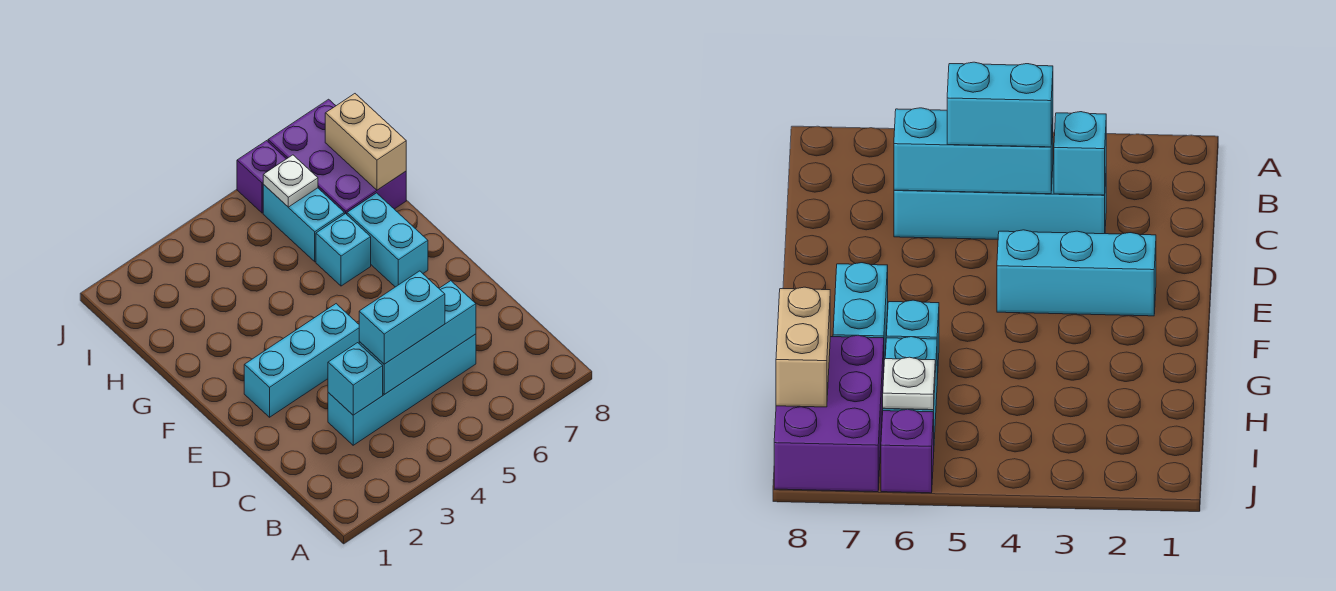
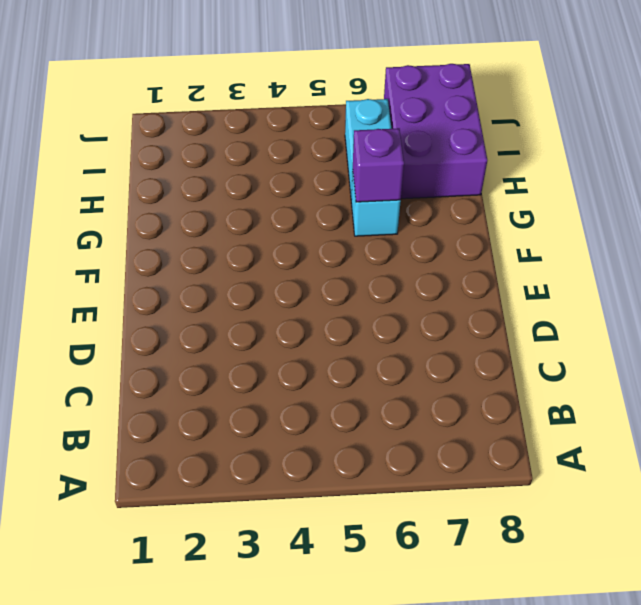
purple brick G6 level 2 -> purple brick J6 level 1
none -> cyan brick C3:C6 level 1
none -> cyan brick E2:E4 level 1
none -> cyan brick F7:G7 level 1

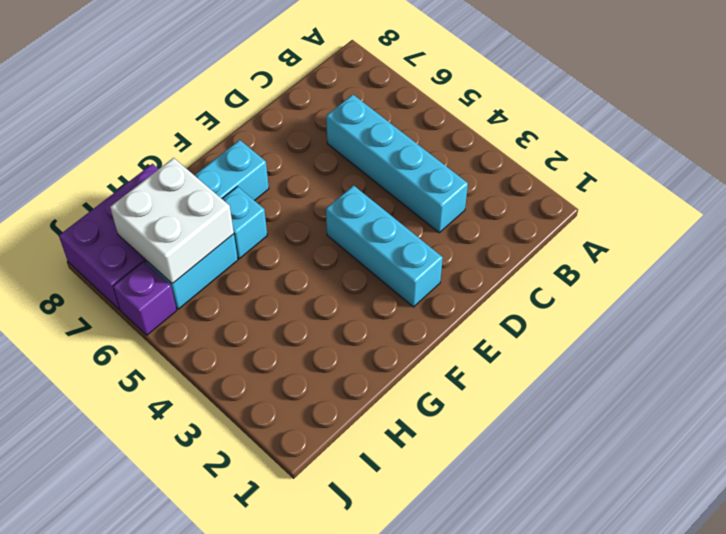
white brick H6:I7 level 2 -> white plate I6 level 2
none -> cyan brick C3 level 2
none -> cyan brick C4:C6 level 2
none -> tan brick H8:I8 level 2

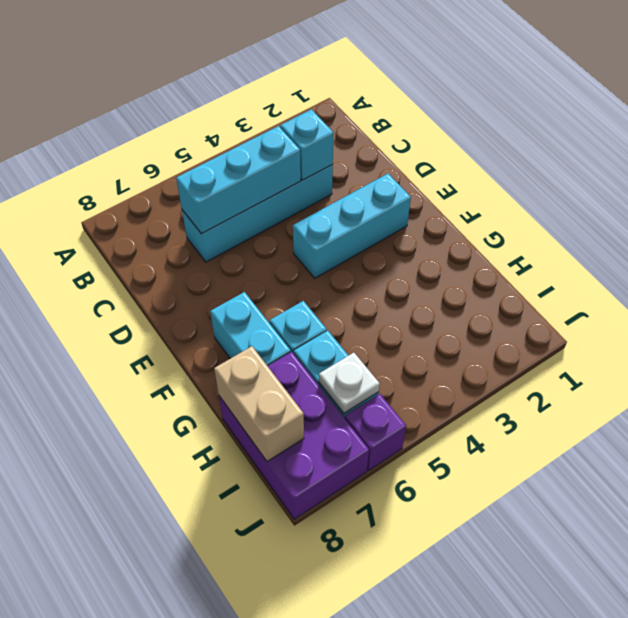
none -> cyan brick C4:C5 level 3

